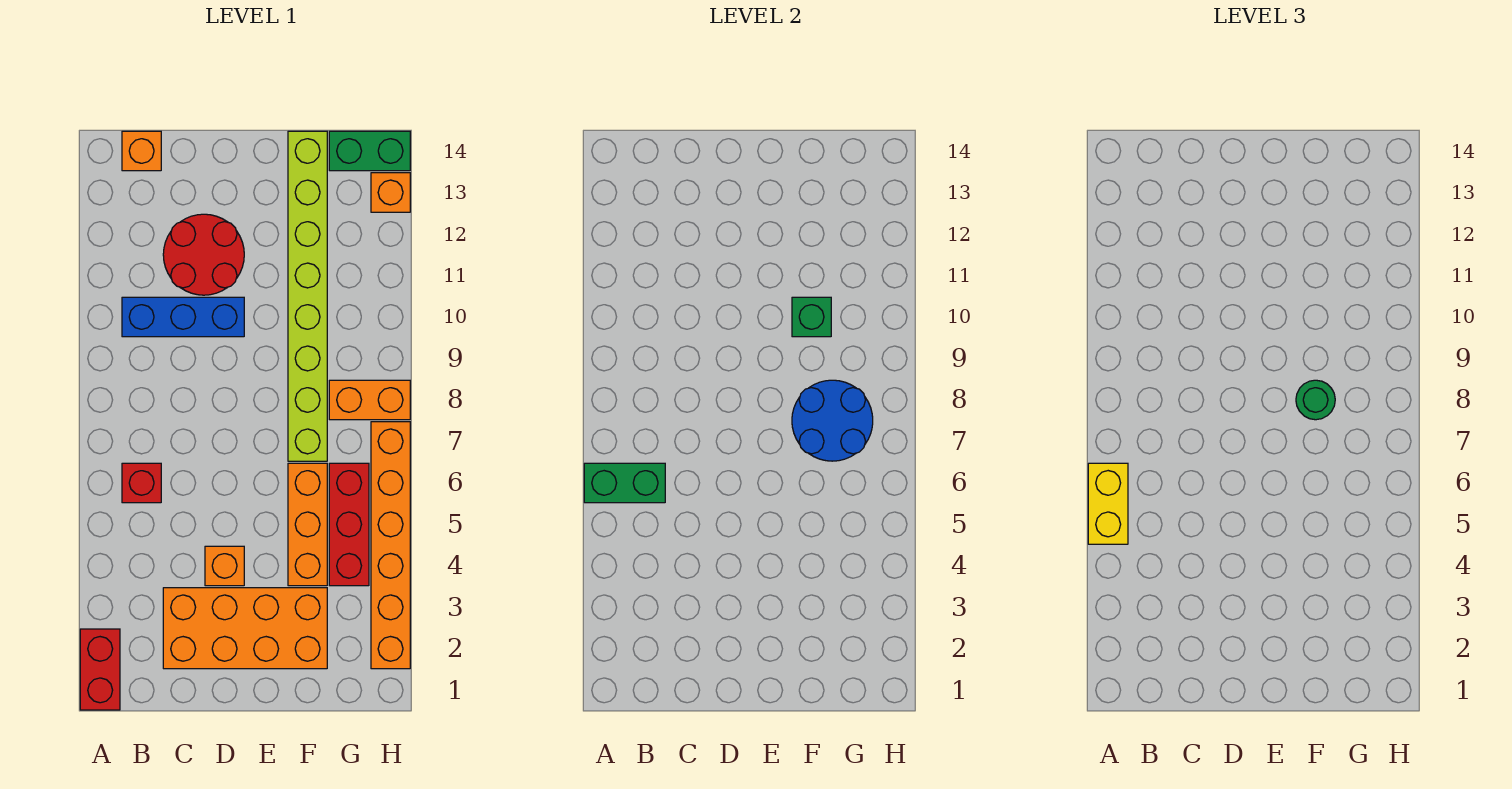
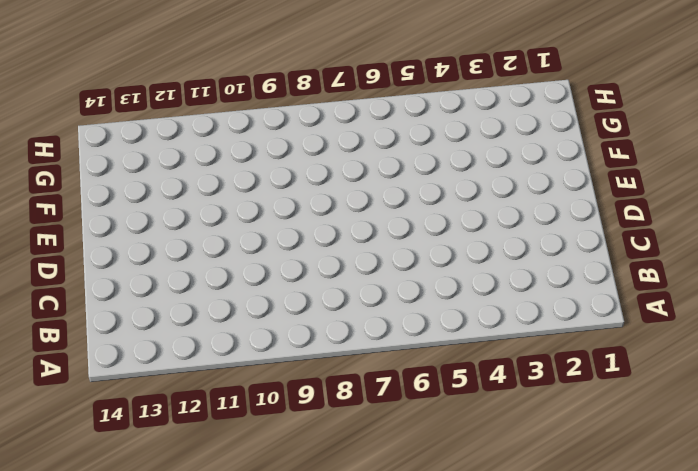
none -> red brick A1:A2 level 1
none -> red brick B6 level 1
none -> blue brick B10:D10 level 1

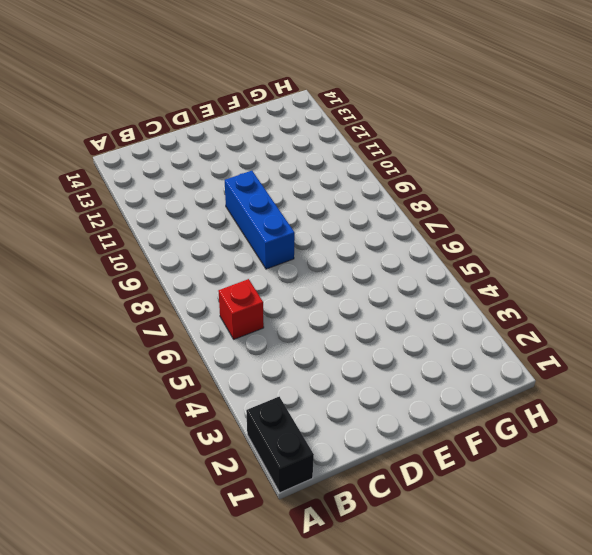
black brick A1:A2 level 1 -> red brick A1:A2 level 1
blue brick D8:D10 level 1 -> blue brick B10:D10 level 1
none -> orange brick B14 level 1
none -> orange brick C2:F3 level 1
none -> red round brick C11:D12 level 1

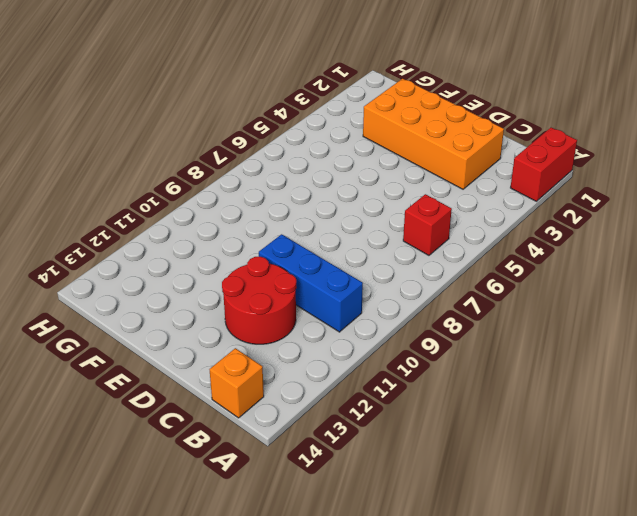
none -> orange brick D4 level 1
none -> orange brick F4:F6 level 1
none -> lime brick F7:F14 level 1

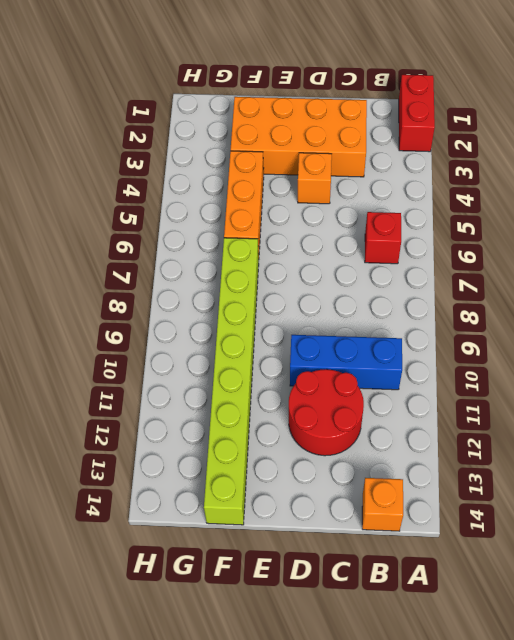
none -> red brick G4:G6 level 1
none -> orange brick G8:H8 level 1
none -> green brick G14:H14 level 1

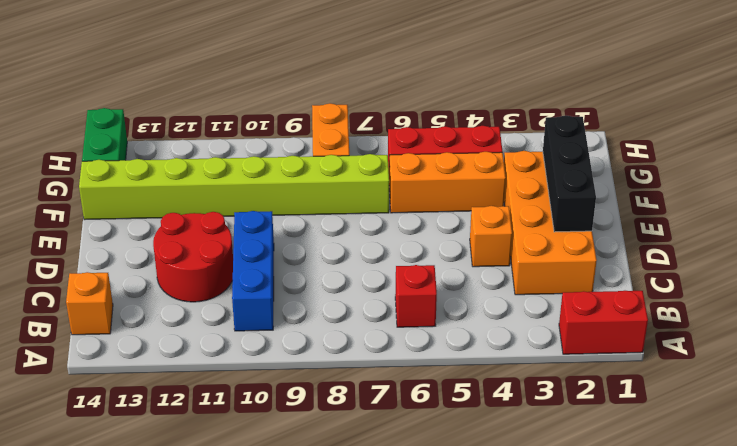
black brick D2:F2 level 2 -> none
none -> orange brick H2:H7 level 1
none -> orange brick H13 level 1
none -> green brick A6:B6 level 2

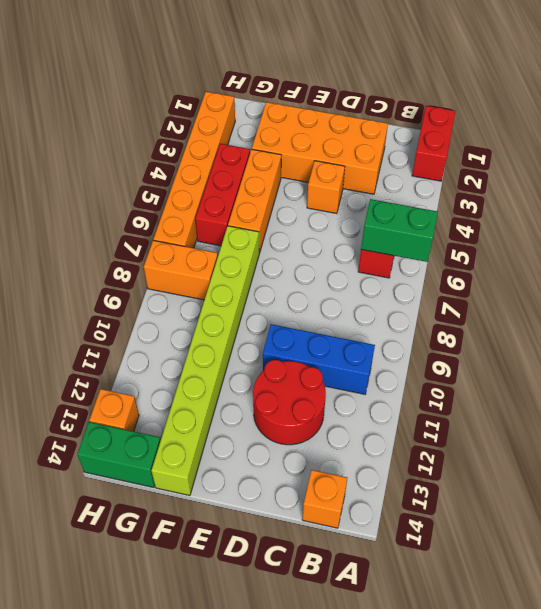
none -> blue round brick F7:G8 level 2
none -> green brick F10 level 2
none -> yellow brick A5:A6 level 3

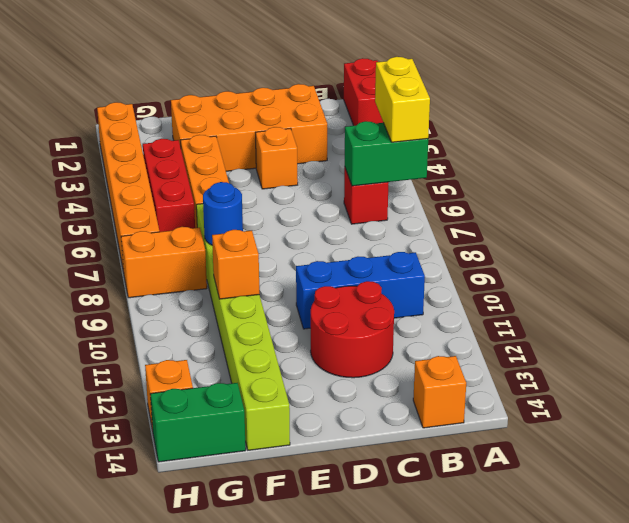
blue round brick F8 level 2 -> blue round brick F7:G8 level 2
orange brick F10 level 2 -> green brick F10 level 2
none -> green round brick F8 level 3

